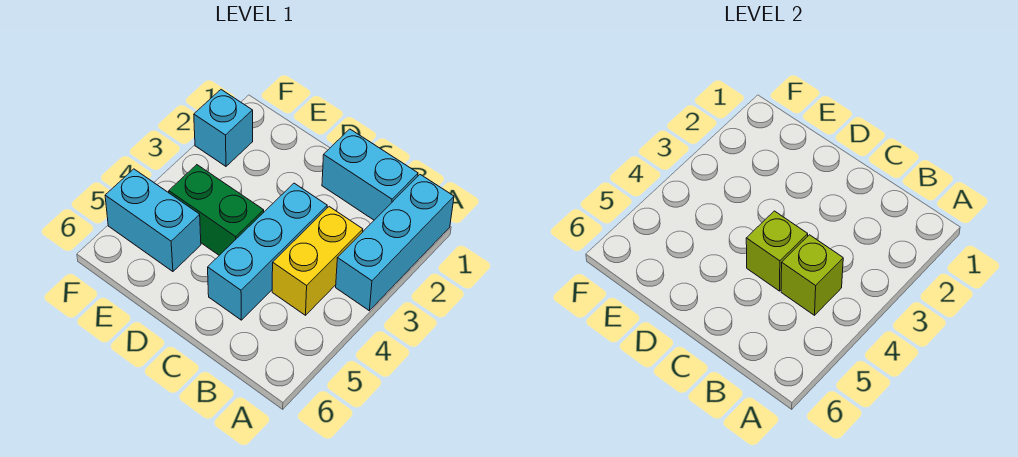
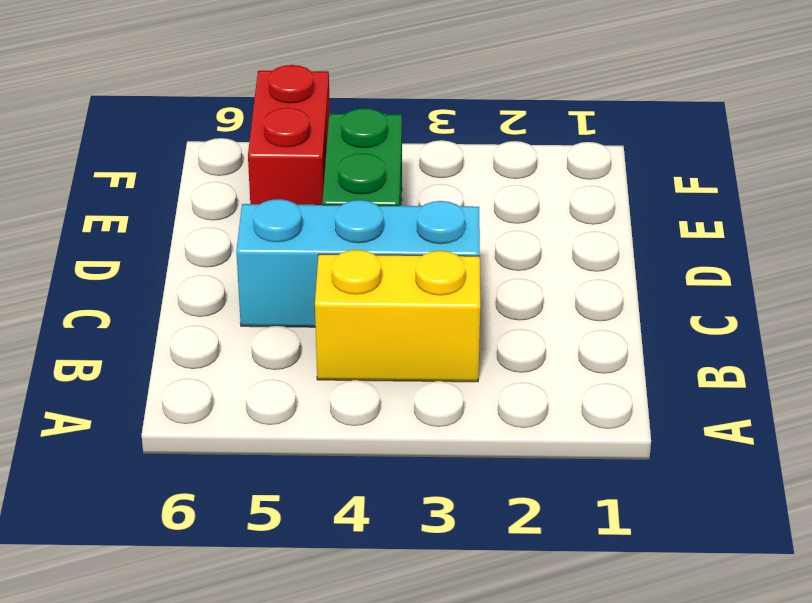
red brick E5:F5 level 1 -> cyan brick E5:F5 level 1
none -> cyan brick A1:A3 level 1
none -> cyan brick B1:C1 level 1

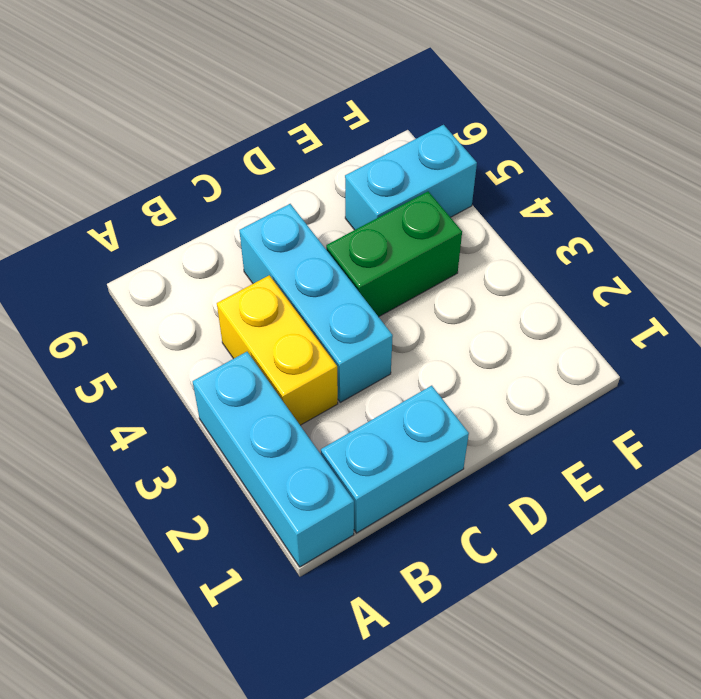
none -> cyan brick F2 level 1
none -> lime brick B4 level 2

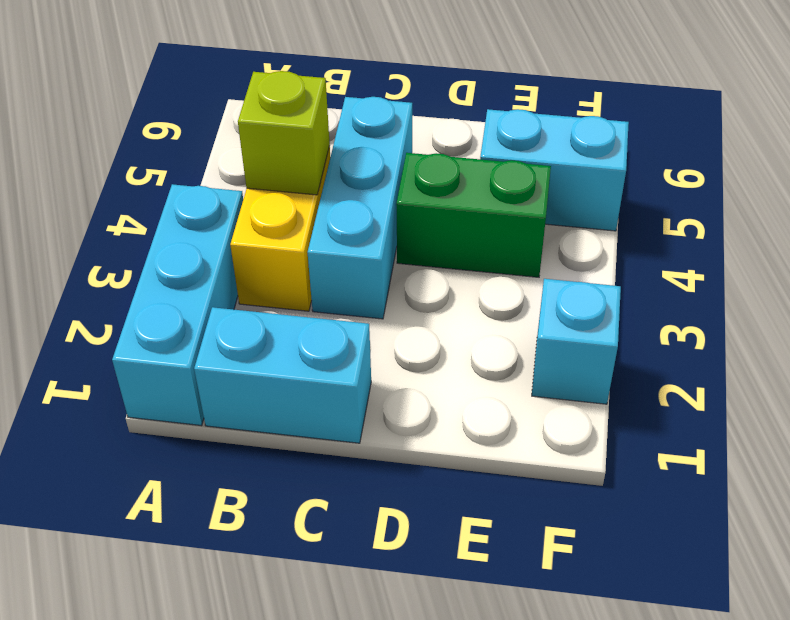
none -> lime brick C4 level 2

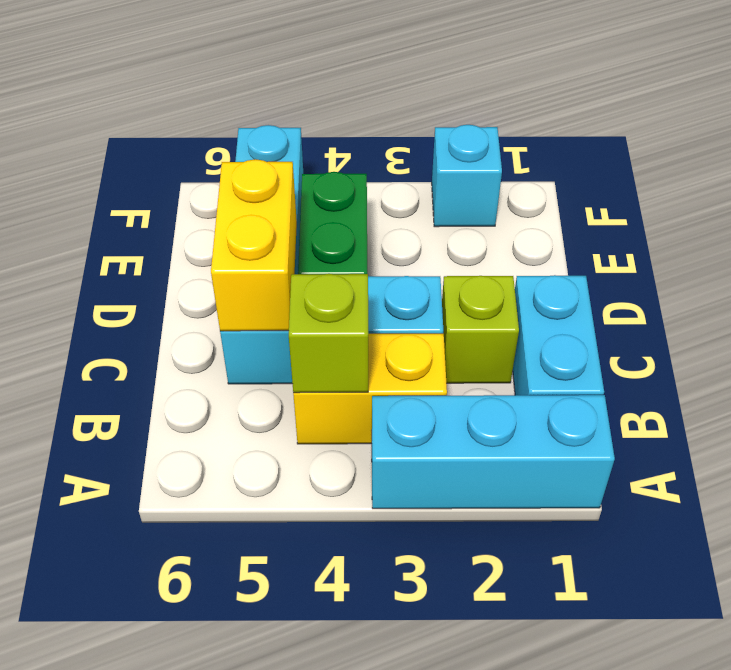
lime brick C2 level 1 -> lime brick C4 level 2
yellow brick C5:D5 level 2 -> none

